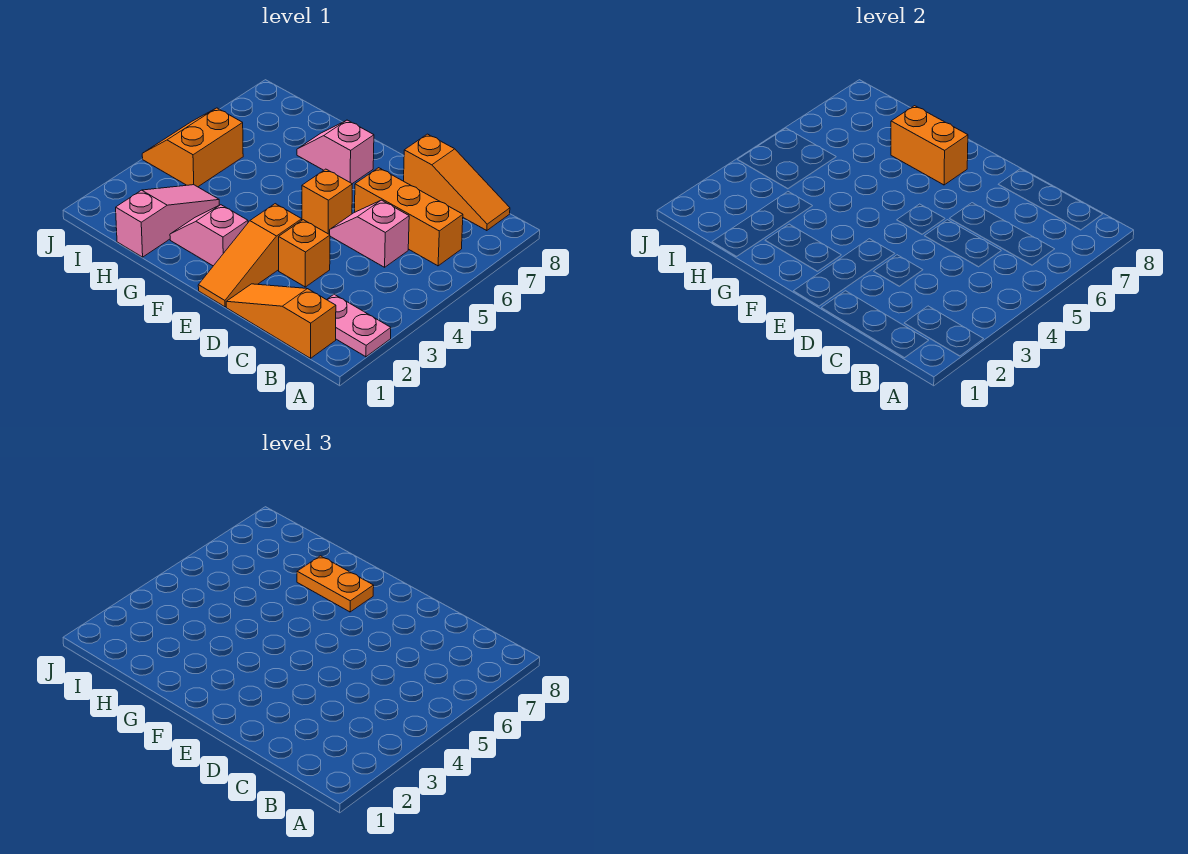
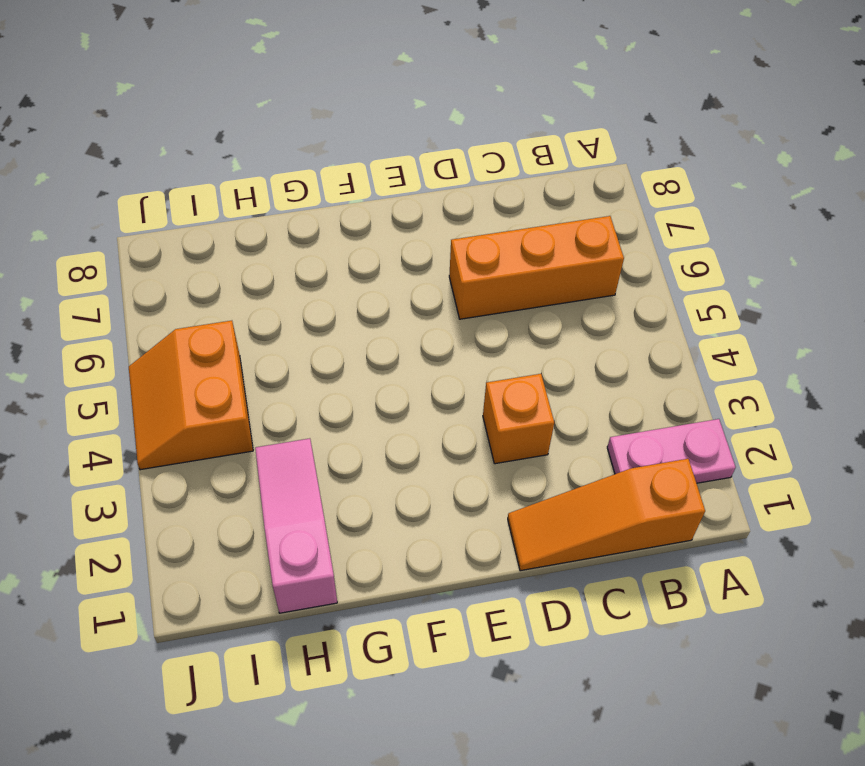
none -> orange slope B8:D8 level 1 top D
none -> pink slope C5:D5 level 1 top C
none -> orange slope E1:E3 level 1 top 3

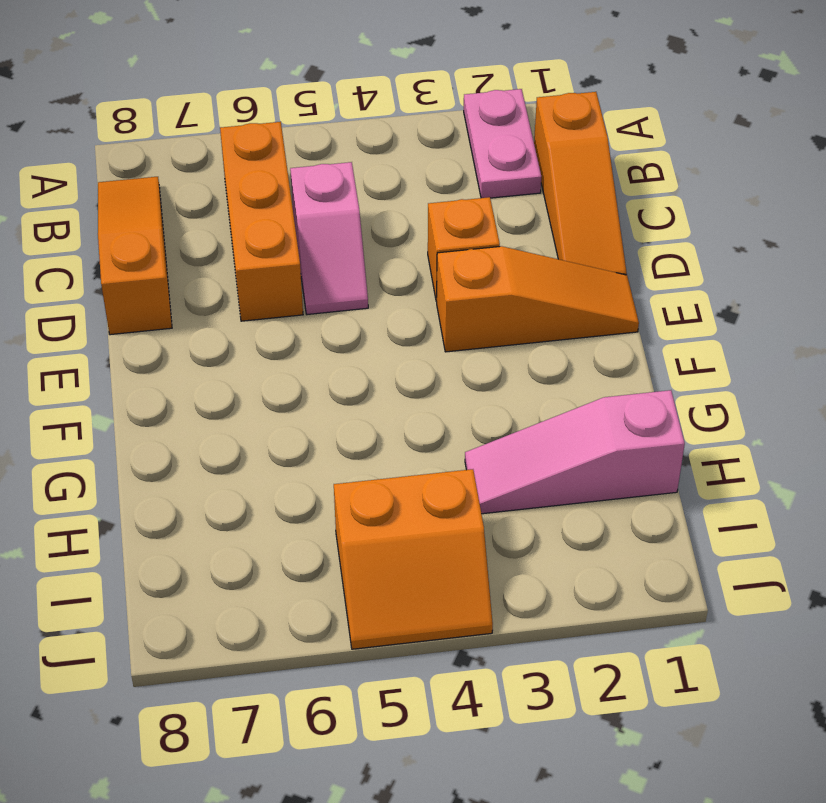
none -> orange brick E5 level 1
none -> pink slope F2:G2 level 1 top F
none -> pink slope F7:G7 level 1 top F

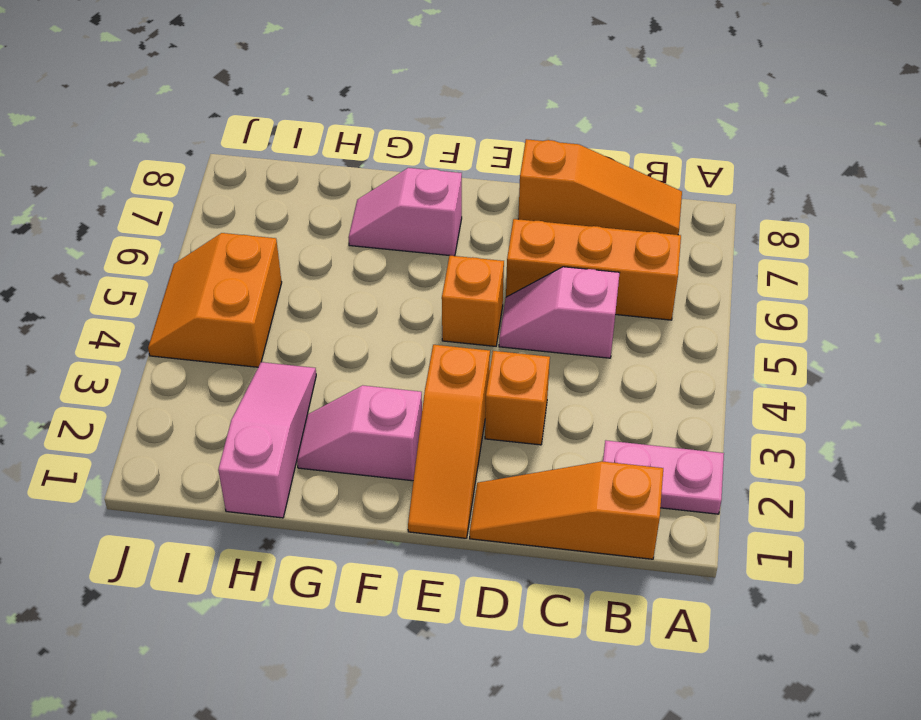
none -> orange brick F7:G7 level 2
none -> orange plate F7:G7 level 3

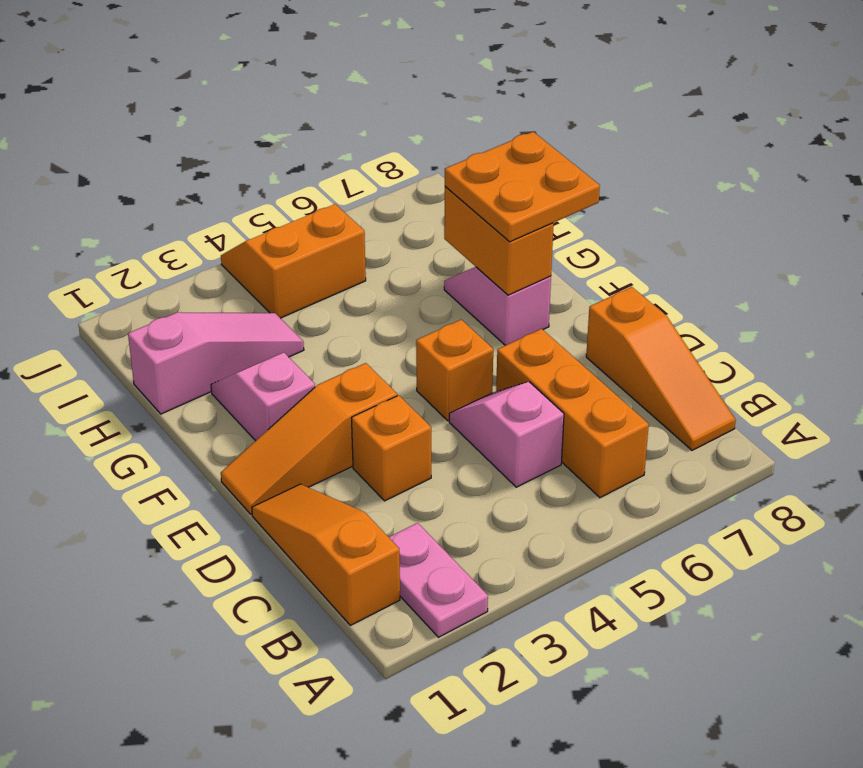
orange plate F7:G8 level 3 -> orange plate F7:G7 level 3

